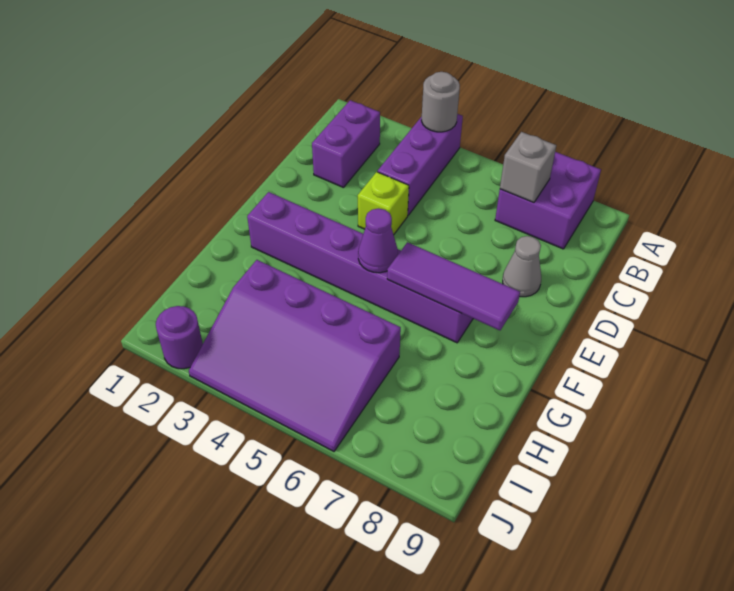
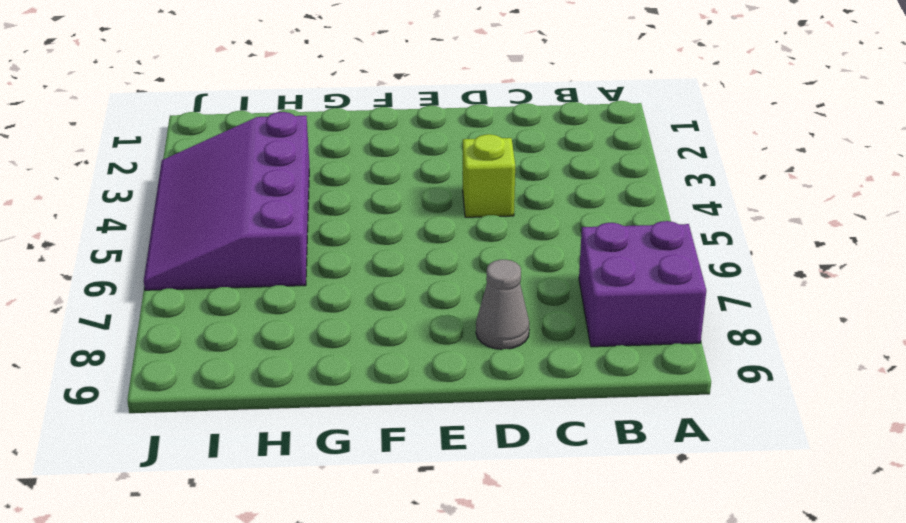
none -> purple brick A4:C4 level 1
none -> purple brick B2:C2 level 1
none -> purple brick F2:F7 level 1

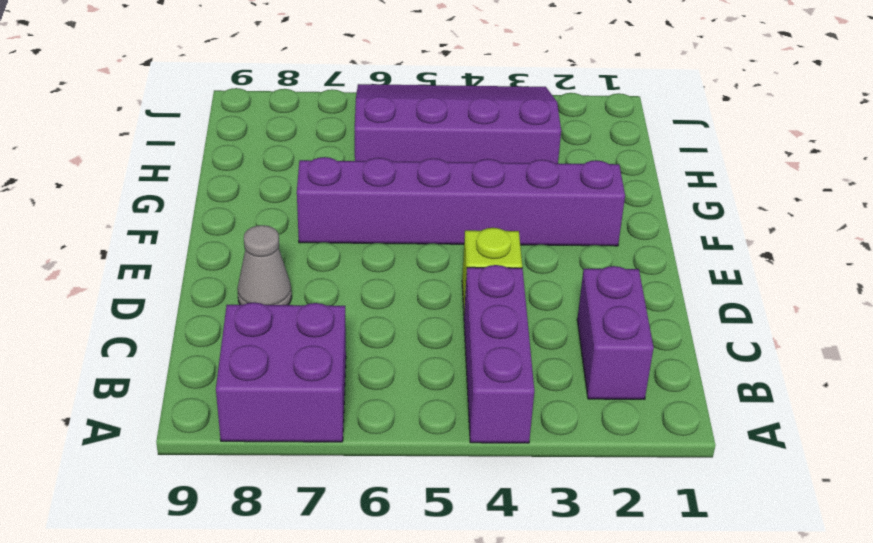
none -> purple round brick J2 level 1
none -> grey round brick A4 level 2
none -> grey brick B7 level 2

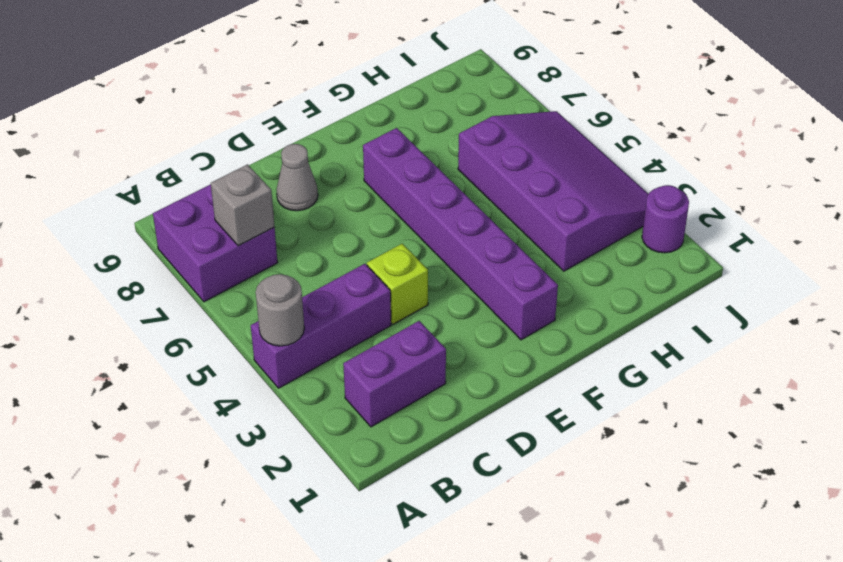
none -> purple cone F5 level 2
none -> purple tile F6:F8 level 2

